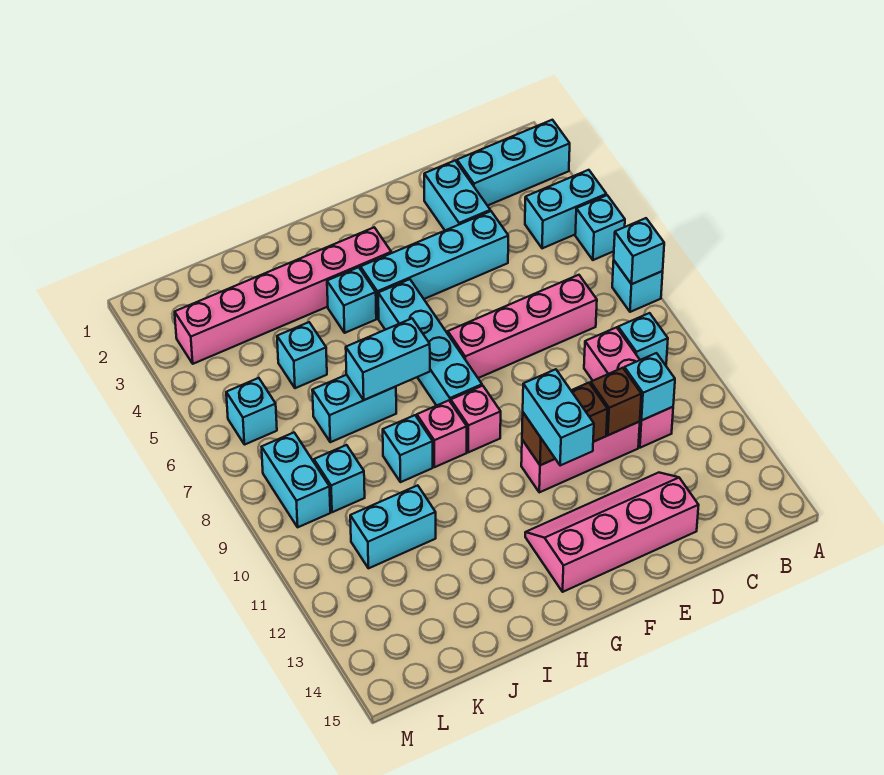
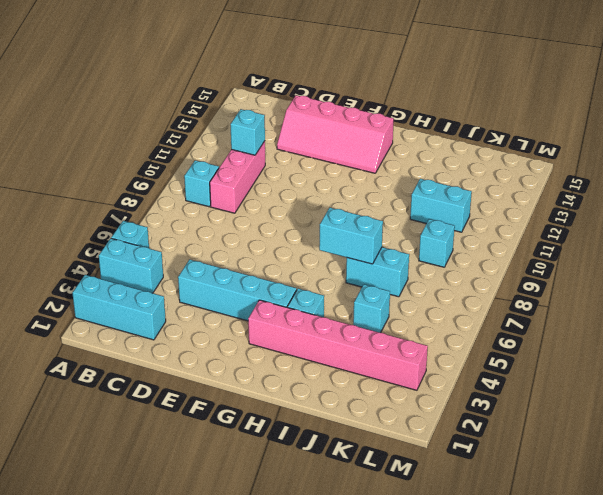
none -> cyan brick A7 level 1
none -> pink brick C7:F7 level 1
none -> cyan brick D2:D3 level 1

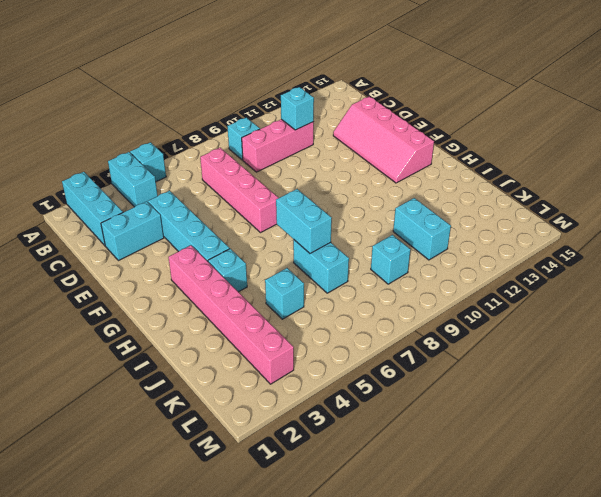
none -> cyan brick A7 level 1
none -> pink brick D11:F11 level 1
none -> cyan brick G5:G8 level 1

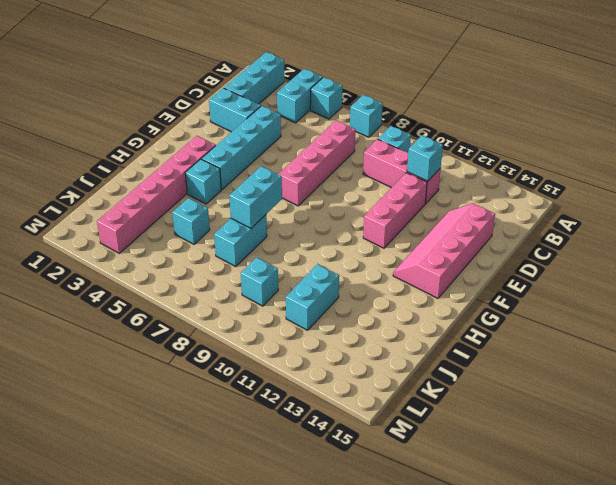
none -> cyan brick G5:G8 level 1
none -> pink brick G9 level 1
none -> pink brick H9 level 1

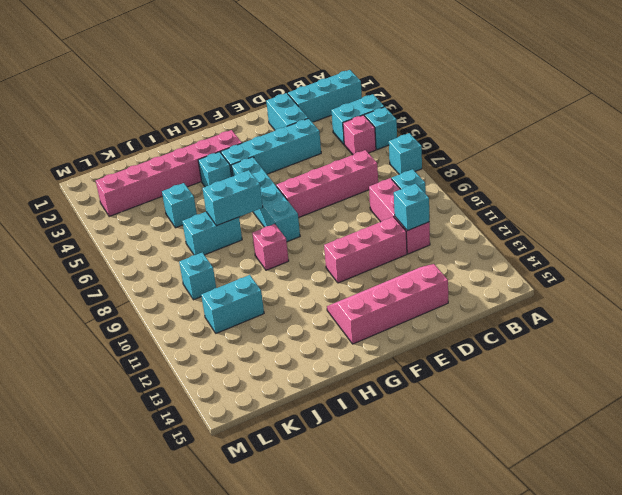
pink brick B5 level 1 -> pink brick G9 level 1
none -> cyan brick I9 level 1
none -> cyan brick L6 level 1
none -> cyan brick L8:L9 level 1

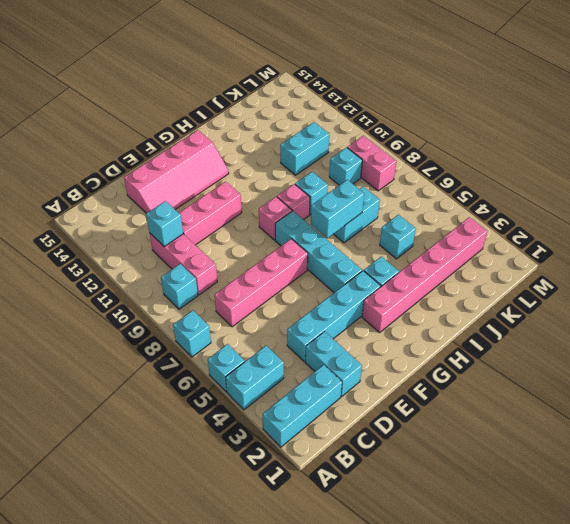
pink brick L8:L9 level 1 -> cyan brick L8:L9 level 1
none -> cyan brick L6 level 1
none -> cyan brick A7 level 2
none -> brown brick D11 level 2

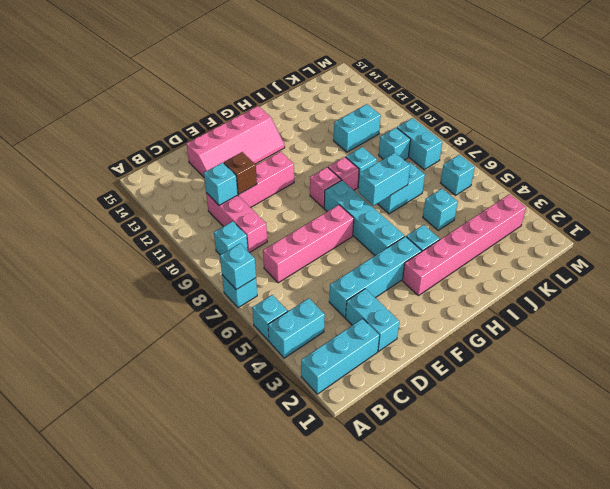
none -> brown brick E11:F11 level 2
none -> cyan brick F11:F12 level 3

